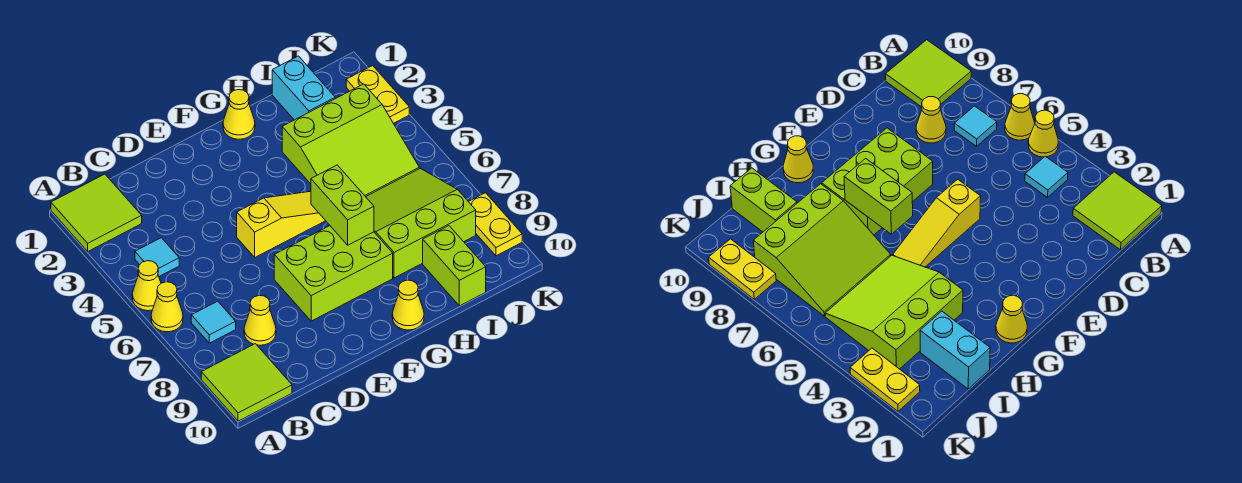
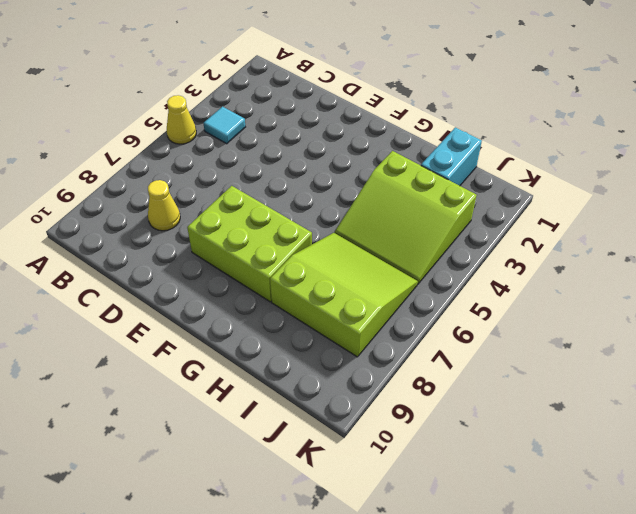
none -> lime tile A1:B2 level 1
none -> yellow cone A6 level 1
none -> lime tile A9:B10 level 1

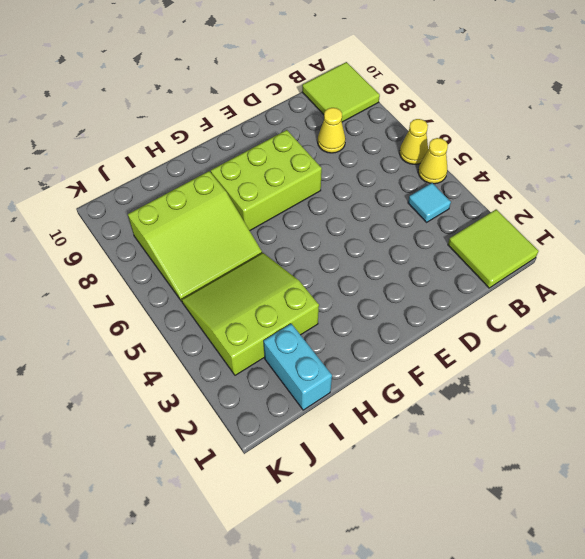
none -> cyan tile B7 level 1
none -> yellow slope E5:G5 level 1 top E
none -> yellow cone G1 level 1

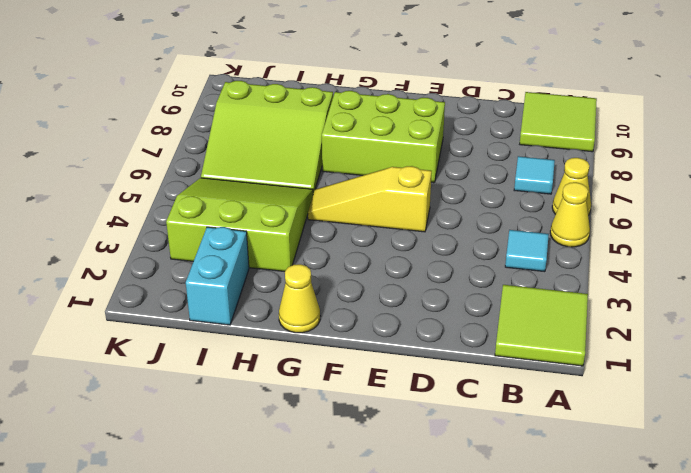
none -> yellow cone C8 level 1
none -> yellow cone G10 level 1
none -> lime brick I9:I10 level 1

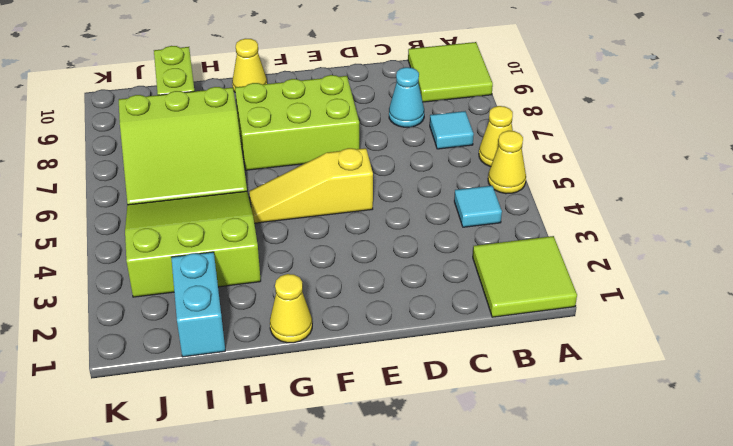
cyan cone C8 level 1 -> yellow cone C8 level 1
none -> yellow plate K2:K3 level 1
none -> yellow plate K8:K9 level 1
none -> lime brick G6:G7 level 2

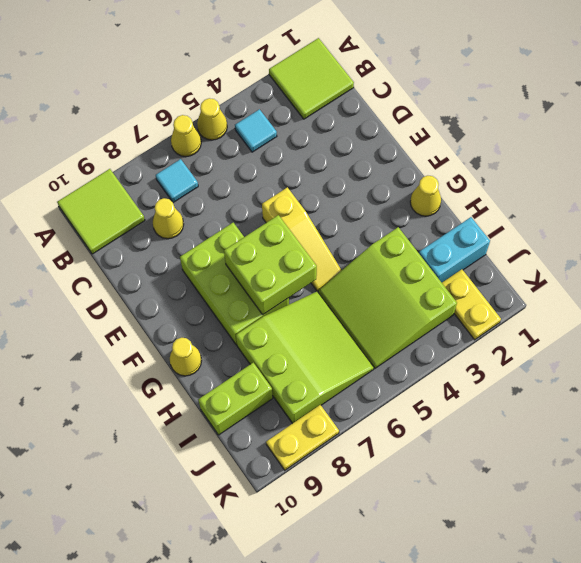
lime brick F6:G7 level 2 -> lime brick G6:G7 level 2
yellow plate J2:K2 level 1 -> yellow plate K2:K3 level 1

